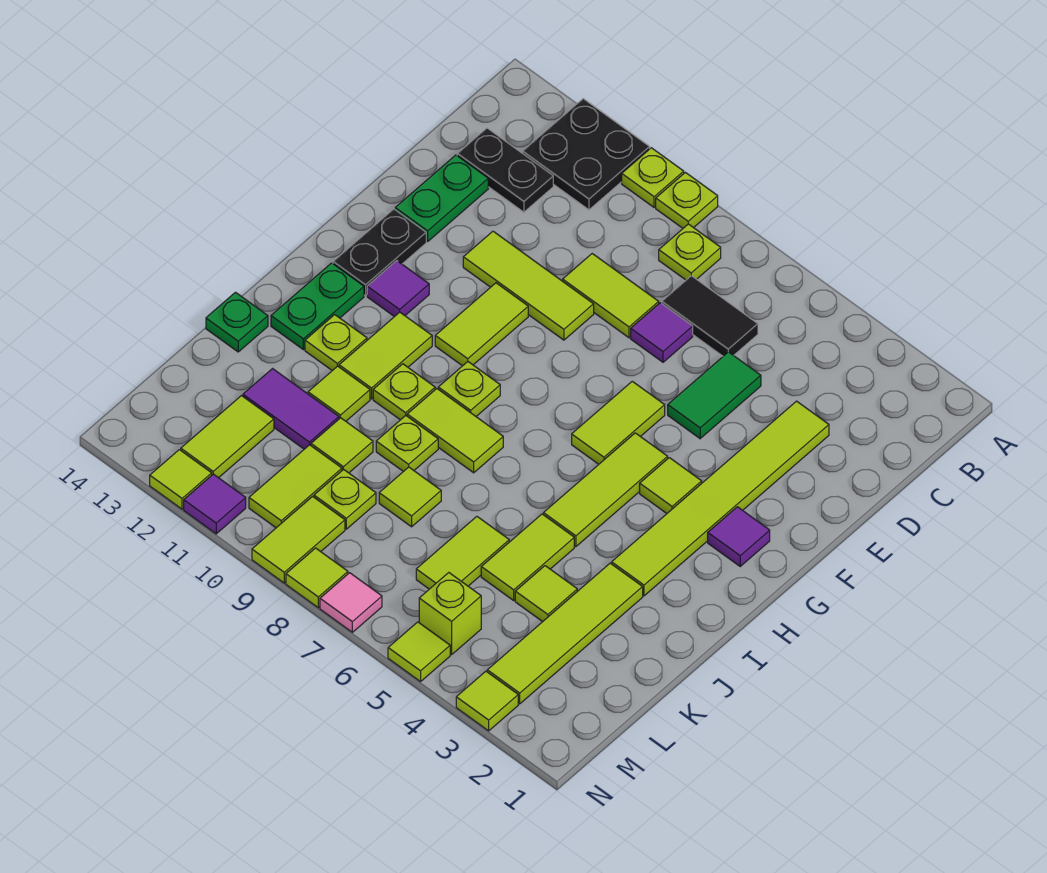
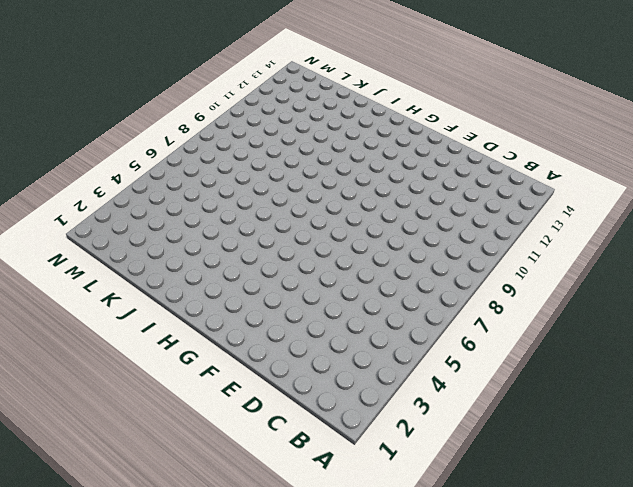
none -> lime plate A9 level 1
none -> lime plate A10 level 1
none -> black plate A11:B12 level 1
none -> lime plate B8 level 1

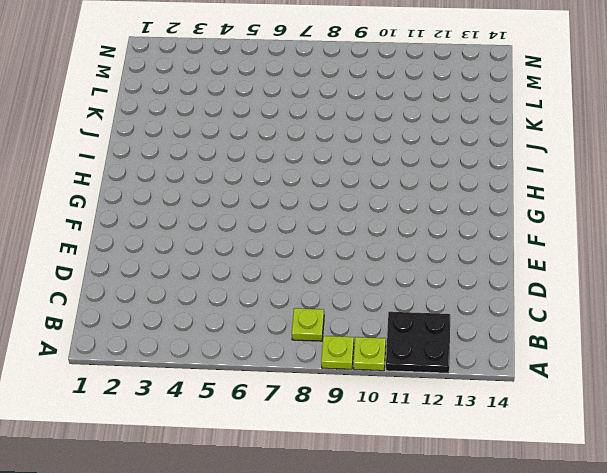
none -> black tile C6:C7 level 1
none -> black plate C12:C13 level 1
none -> lime tile D3:I3 level 1
none -> green tile D5:E5 level 1

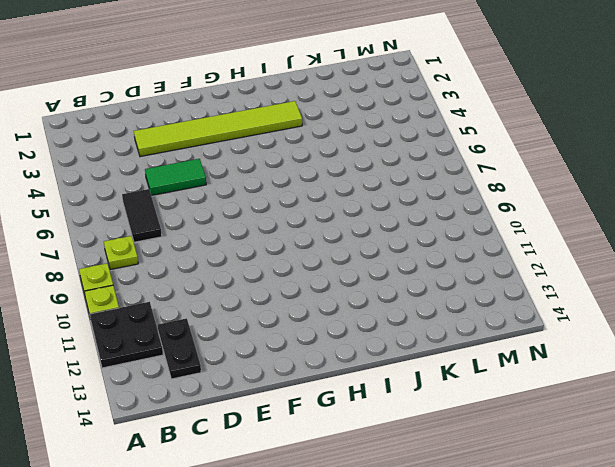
none -> purple tile D7 level 1
none -> lime tile D8:D9 level 1
none -> green plate D13:E13 level 1
none -> lime tile E9:E11 level 1

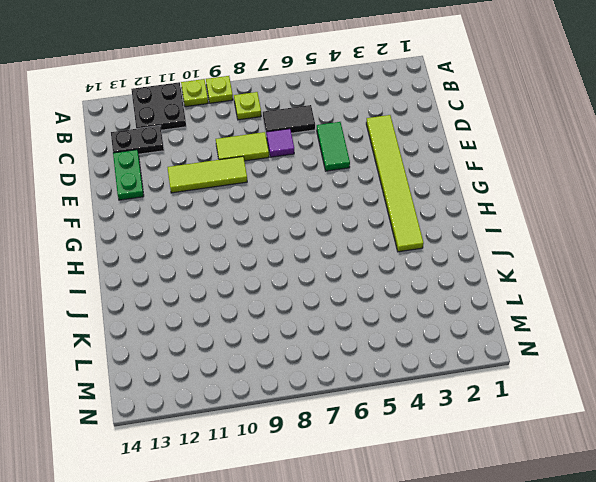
none -> lime tile F6:G6 level 1
none -> lime tile F10:G10 level 1
none -> black plate F13:G13 level 1
none -> purple tile G2 level 1

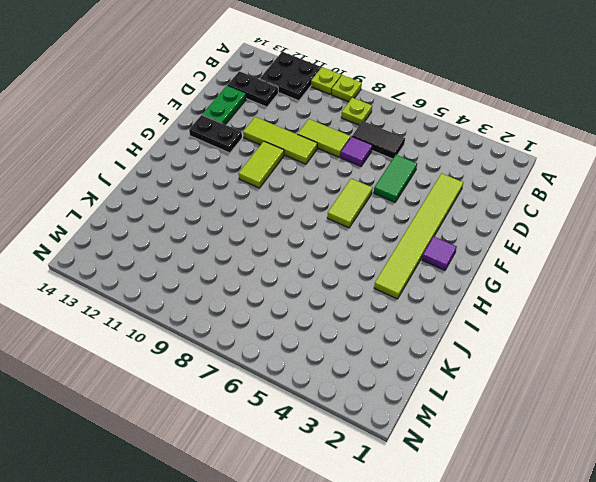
black plate F12:F13 level 1 -> black plate F13:G13 level 1
none -> lime tile G4 level 1
none -> lime tile G5:I5 level 1
none -> purple tile G12 level 1
none -> lime plate H9 level 1

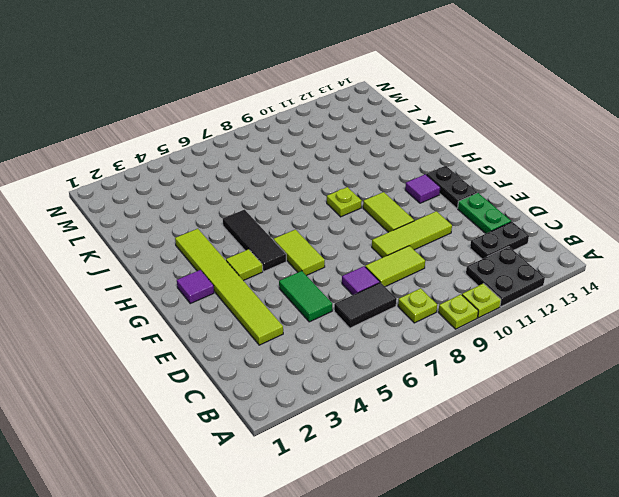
black tile G5:I5 level 1 -> lime tile G5:I5 level 1
none -> lime tile H11:I11 level 1
none -> green plate H13:I13 level 1
none -> lime tile I8:I9 level 1
none -> lime plate I10 level 1

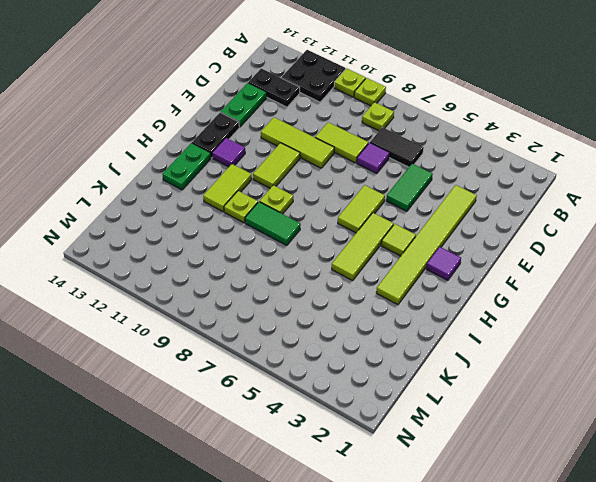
green tile I8:I9 level 1 -> lime tile I8:I9 level 1
none -> lime plate I12 level 1
none -> lime tile J3:M3 level 1
none -> lime tile J5:K5 level 1
none -> lime plate J9 level 1

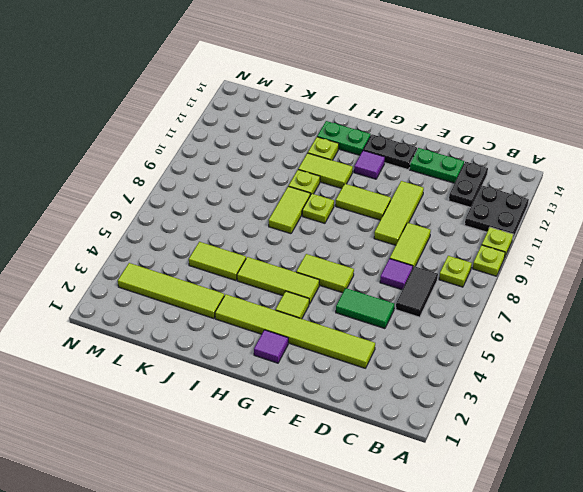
none -> lime plate J9 level 1
none -> lime tile J11 level 1
none -> green plate J14 level 1
none -> lime tile K4 level 1

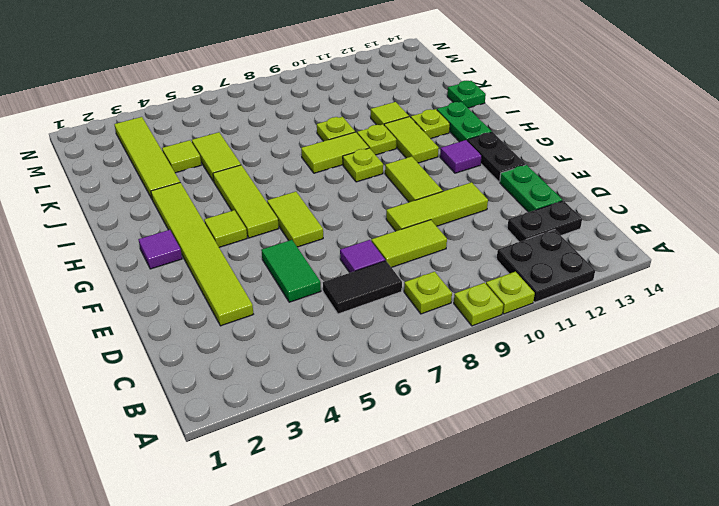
none -> lime tile K6:L6 level 1
none -> lime tile K8 level 1
none -> lime tile K10 level 1
none -> purple tile K11:K12 level 1

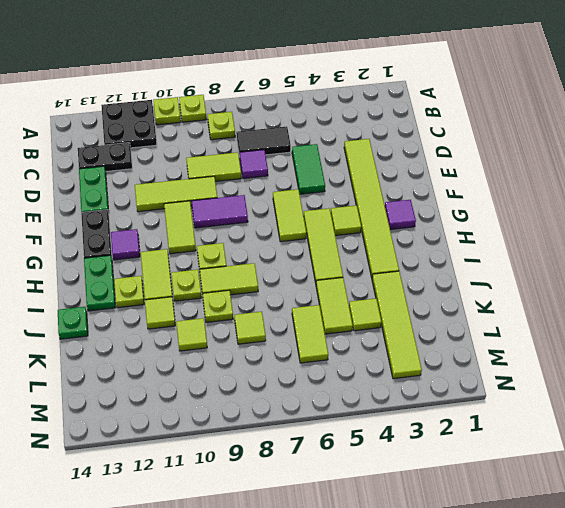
purple tile F8:F9 level 1 -> purple tile K11:K12 level 1
none -> lime plate L9 level 1
none -> lime tile L10:M10 level 1
none -> lime tile L12:M12 level 1
none -> lime brick M5 level 1

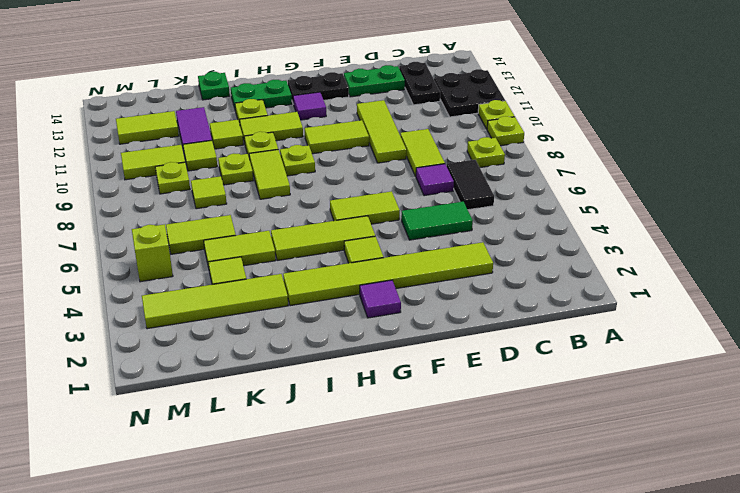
none -> lime tile M9:N9 level 1
none -> lime tile N3 level 1
none -> lime tile N5 level 1
none -> pink tile N7 level 1

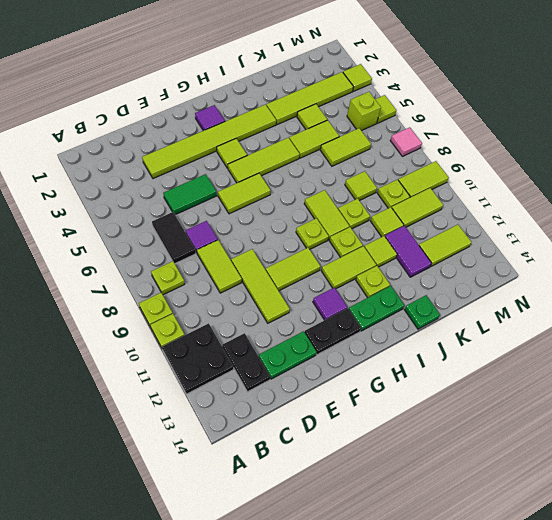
none -> lime tile N8 level 1
none -> purple tile N11 level 1
none -> lime tile N12 level 1

